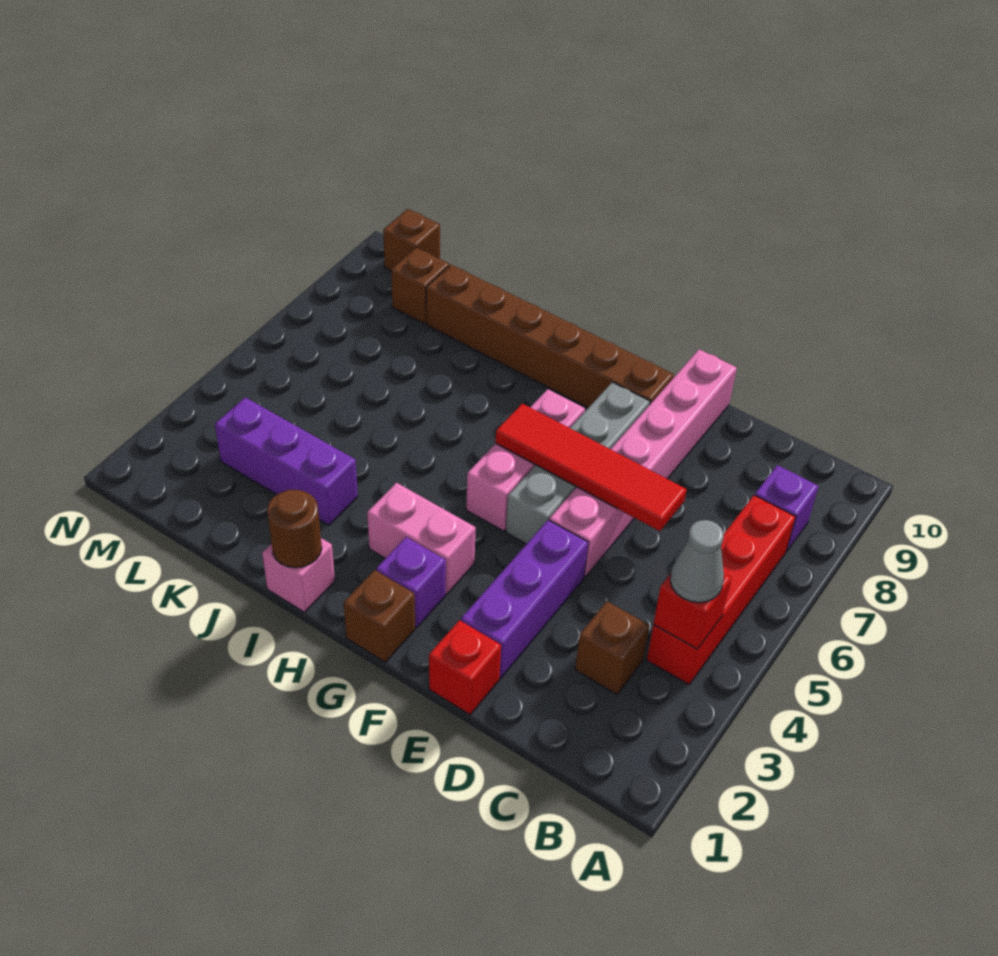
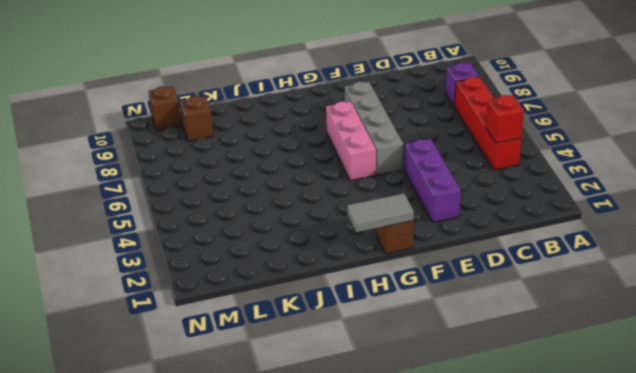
grey tile G1:H1 level 2 -> none
none -> brown brick C3 level 1
none -> red brick E1 level 1
none -> pink brick E5:E10 level 1

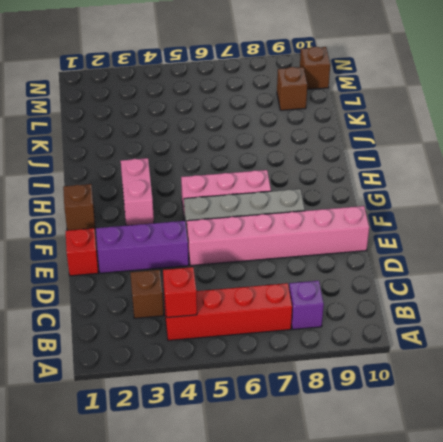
none -> brown brick F9:K9 level 1
none -> purple brick G2 level 1
none -> pink brick I1 level 1

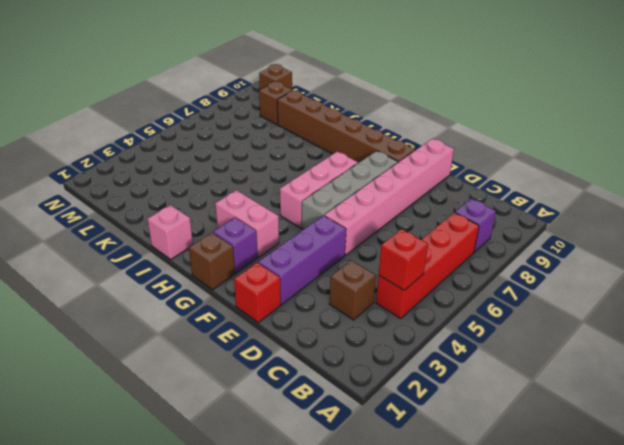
none -> purple brick J3:L3 level 1
none -> red tile D6:G6 level 2
none -> brown round brick I1 level 2

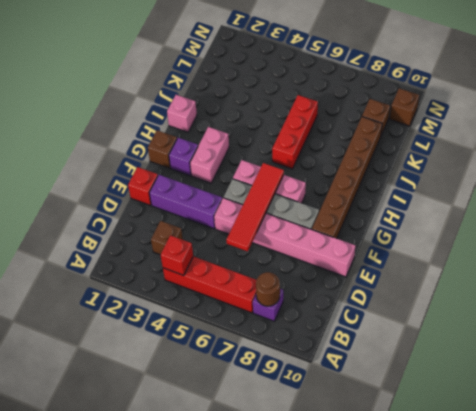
brown round brick B8 level 2 -> brown round brick I1 level 2
red brick I6:K6 level 1 -> none
none -> purple brick J3:L3 level 1
none -> grey cone B4 level 3

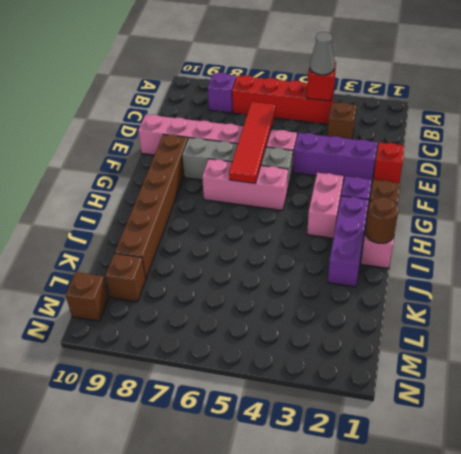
purple brick H2:J2 level 1 -> purple brick J3:L3 level 1

